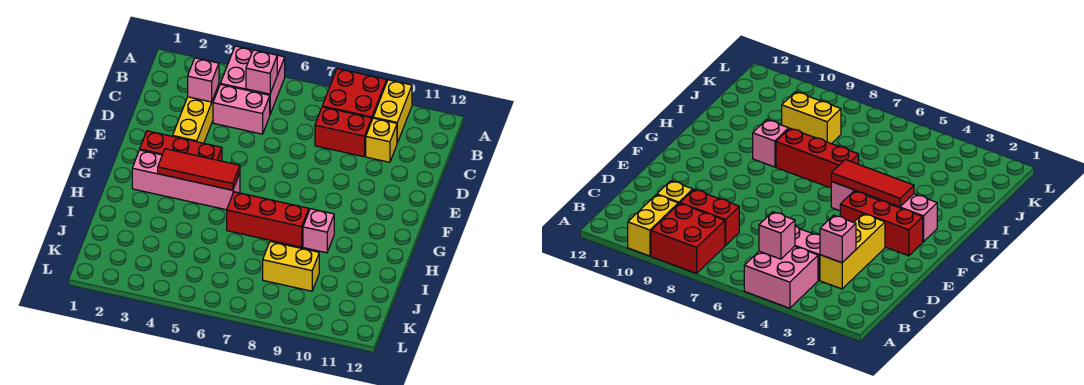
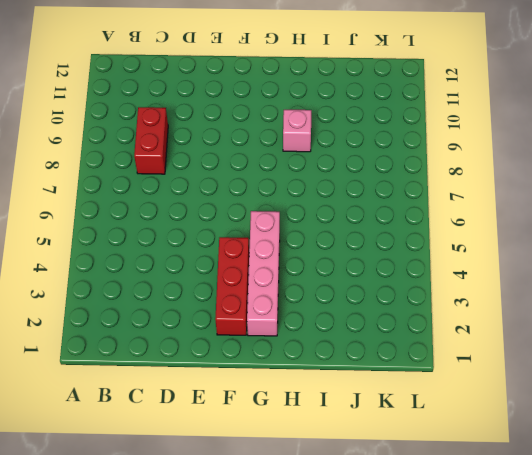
none -> pink brick A4:B5 level 1
none -> red brick A8:B9 level 1
none -> yellow brick A10:B10 level 1

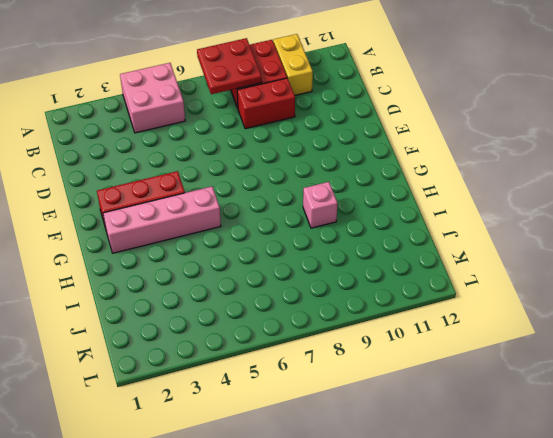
red plate A7:B8 level 2 -> none
none -> yellow brick C3:E3 level 1
none -> pink brick C4:C5 level 1
none -> yellow brick C10 level 1

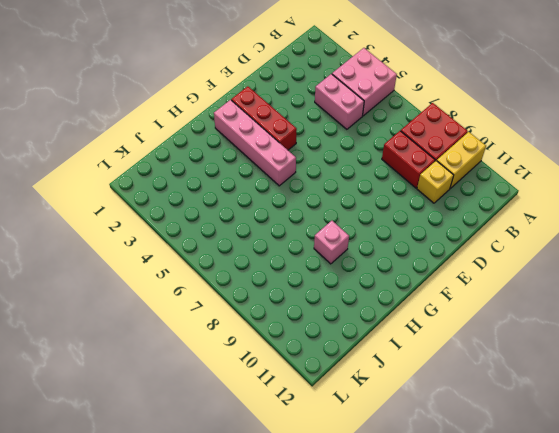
none -> yellow brick C3:E3 level 1
none -> red brick H6:H8 level 1
none -> yellow brick J8:J9 level 1

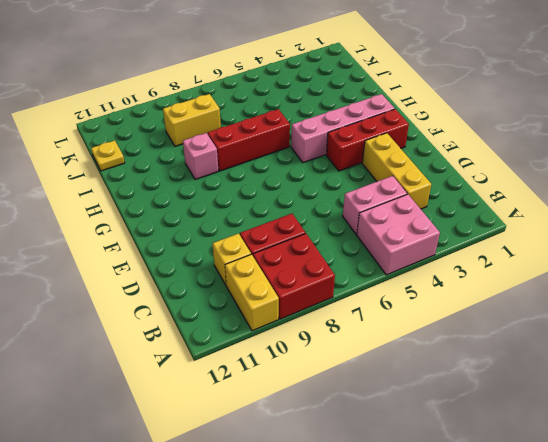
yellow plate J12 level 1 -> none
none -> pink brick B5 level 2
none -> pink brick C3 level 2
none -> red tile G3:G5 level 2

